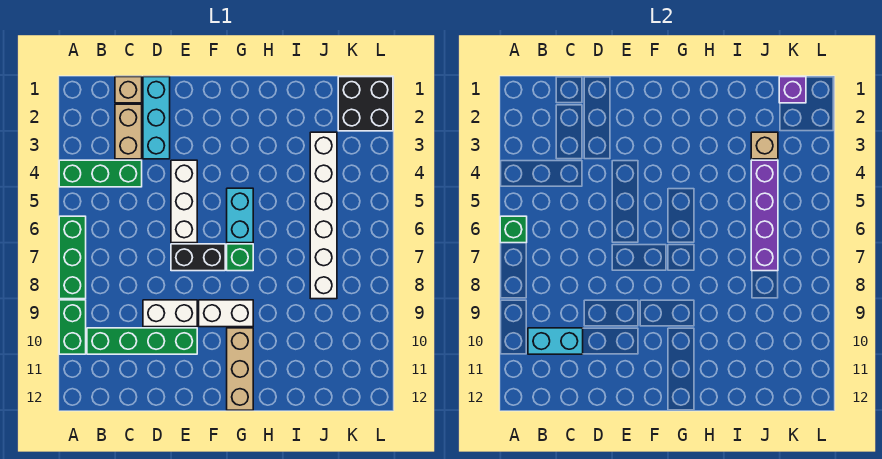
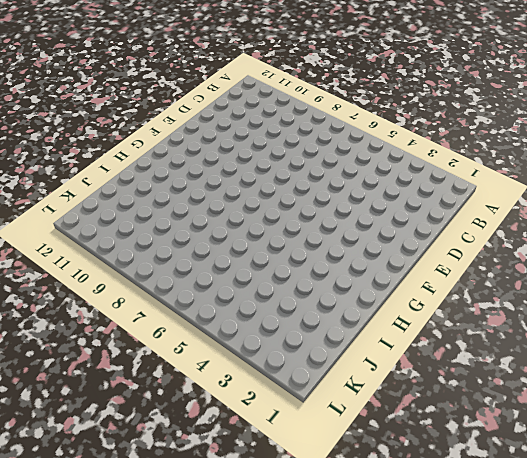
none -> green brick A4:C4 level 1
none -> green brick A6:A8 level 1
none -> green brick A9:A10 level 1

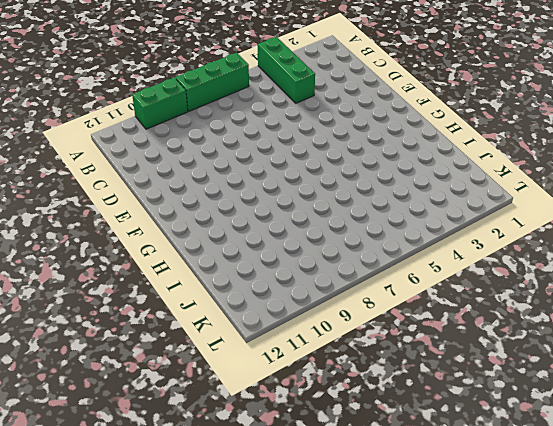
none -> green brick B10:E10 level 1
none -> tan brick C1 level 1
none -> tan brick C2:C3 level 1

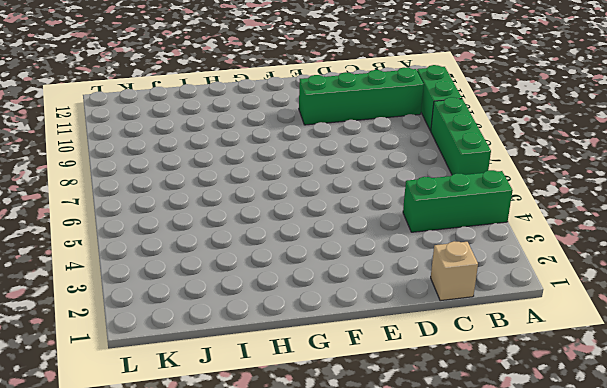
none -> tan brick C2:C3 level 1
none -> cyan brick D1:D3 level 1
none -> white brick D9:E9 level 1

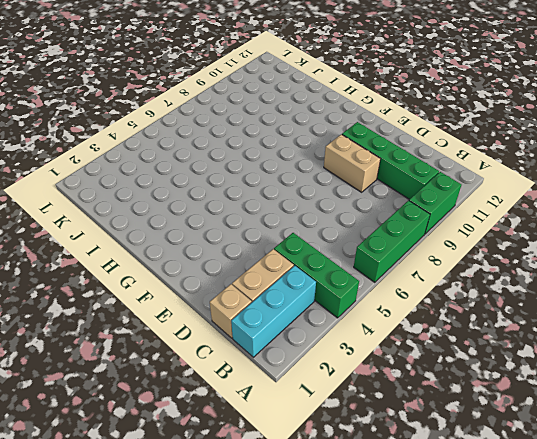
cyan brick B1:B3 level 1 -> cyan brick D1:D3 level 1
tan brick D9:E9 level 1 -> white brick D9:E9 level 1
none -> white brick E4:E6 level 1
none -> black brick E7:F7 level 1
none -> white brick F9:G9 level 1

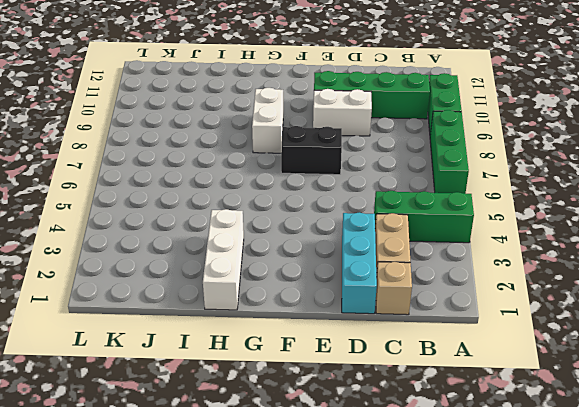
white brick G8:G9 level 1 -> white brick F9:G9 level 1
white brick H1:H3 level 1 -> white brick E4:E6 level 1
none -> cyan brick G5:G6 level 1
none -> green brick G7 level 1
none -> tan brick G10:G12 level 1

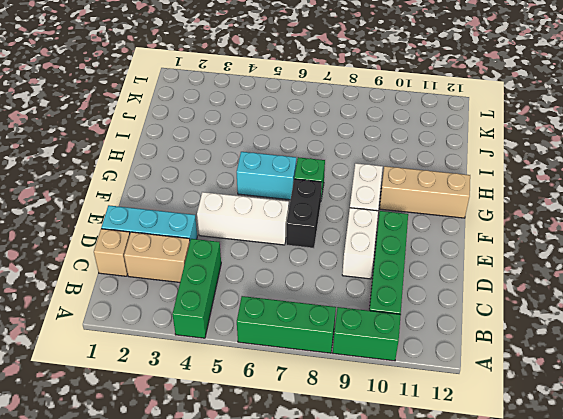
none -> white brick J3:J8 level 1
none -> black brick K1:L2 level 1
none -> green brick A6 level 2

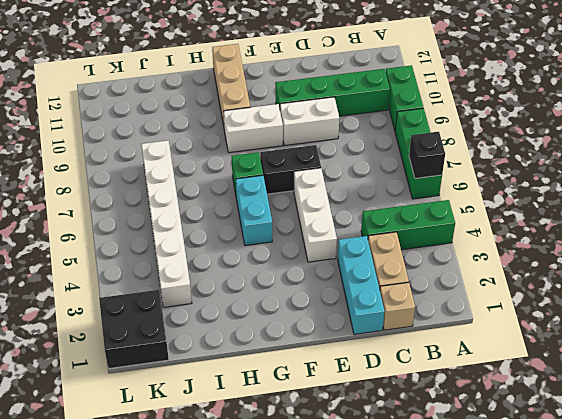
black brick A6 level 2 -> green brick A6 level 2
none -> cyan brick B10:C10 level 2
none -> tan brick J3 level 2
none -> purple brick J4:J7 level 2

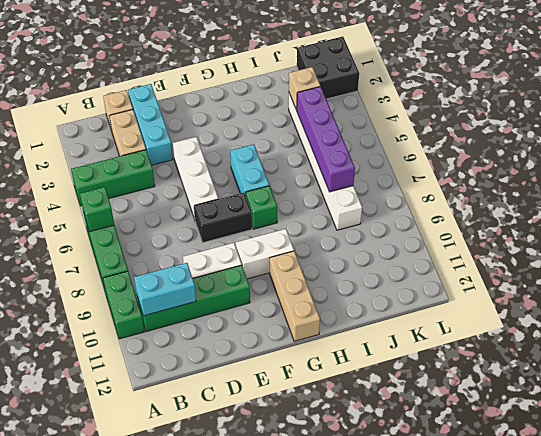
none -> purple brick K1 level 2

